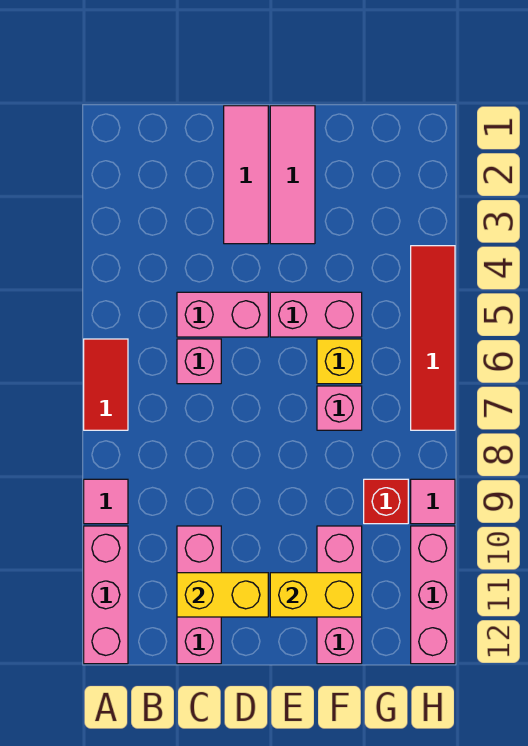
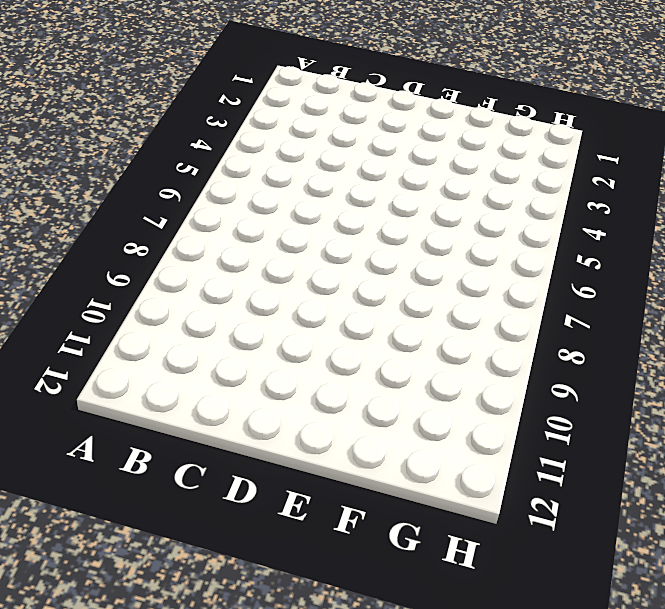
none -> red tile A6:A7 level 1
none -> pink tile A9 level 1
none -> pink brick A10:A12 level 1

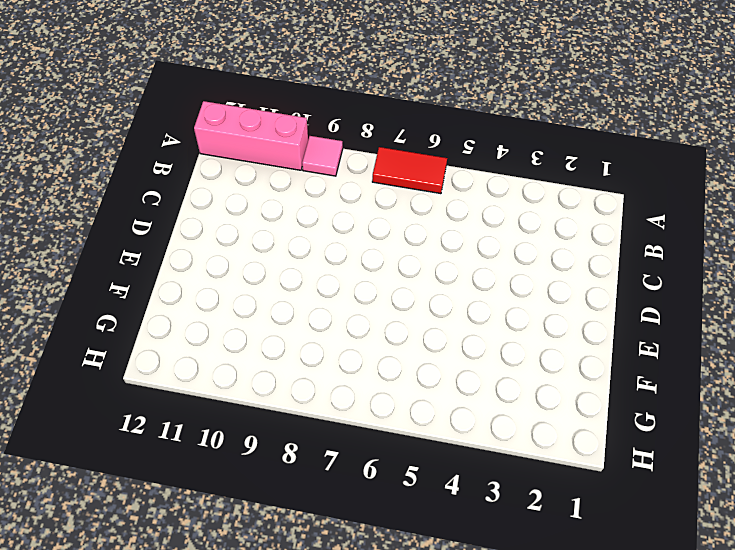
none -> pink brick C5:D5 level 1
none -> pink brick C6 level 1
none -> pink brick C10:C12 level 1

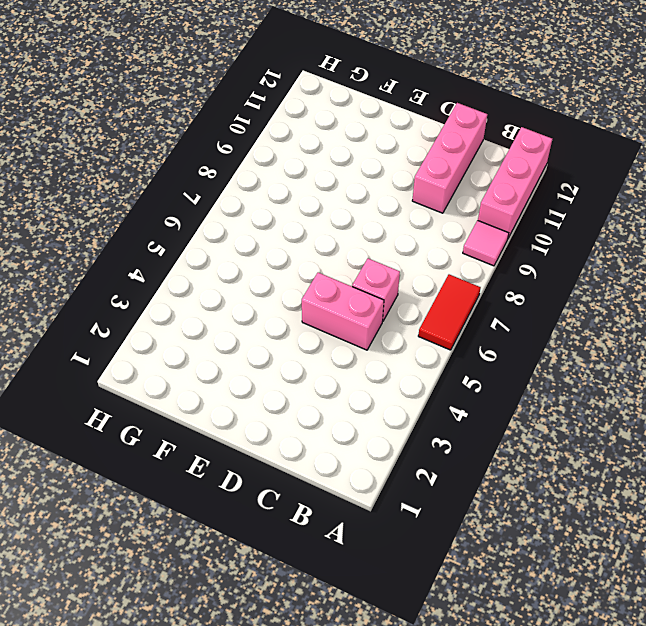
none -> pink tile D1:D3 level 1
none -> pink tile E1:E3 level 1
none -> pink brick E5:F5 level 1

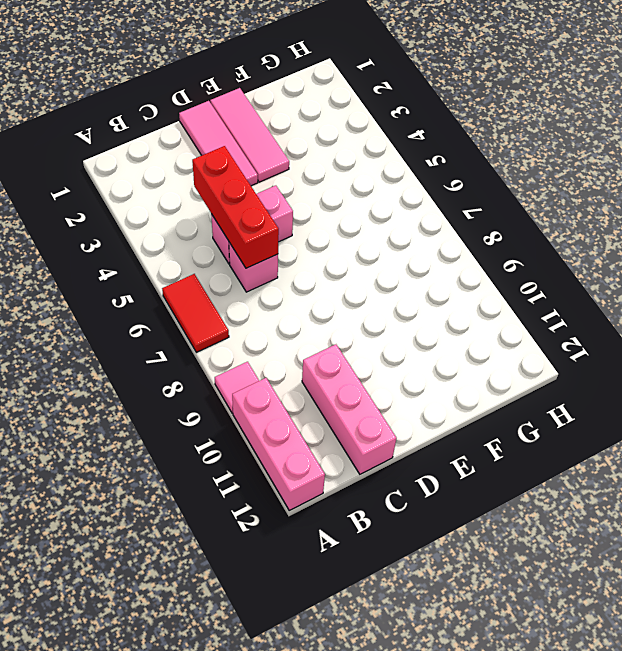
red brick C4:C6 level 2 -> none
none -> pink brick E5:F5 level 1
none -> yellow brick F6 level 1
none -> pink brick F7 level 1

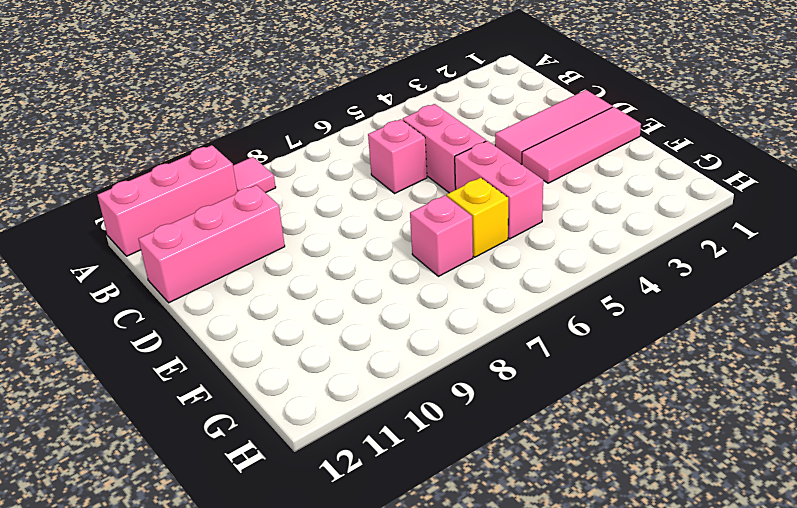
none -> red tile A6:A7 level 1
none -> pink brick F10:F12 level 1
none -> red brick G9 level 1

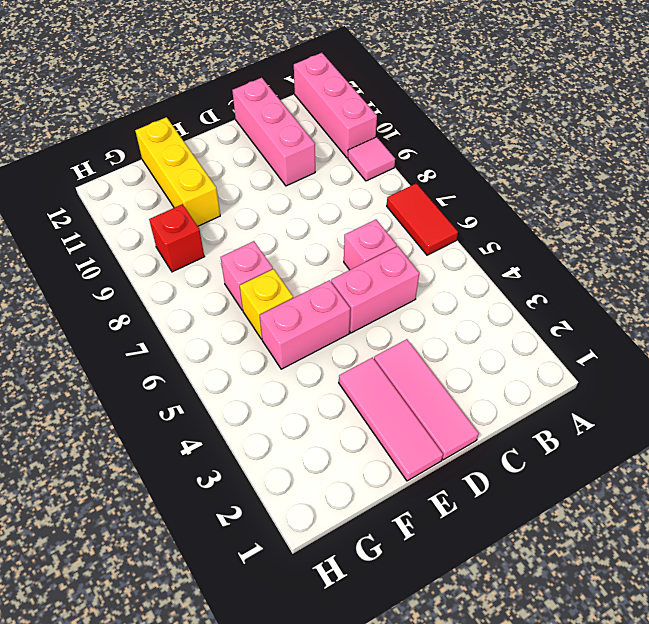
yellow brick F10:F12 level 1 -> pink brick F10:F12 level 1
none -> red tile H4:H7 level 1
none -> pink tile H9 level 1
none -> pink brick H10:H12 level 1

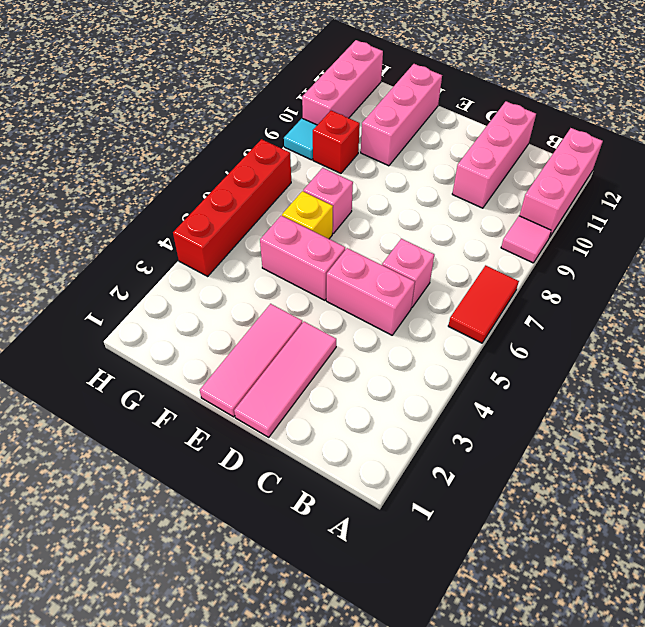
red brick H4:H7 level 1 -> red tile H4:H7 level 1
cyan tile H9 level 1 -> pink tile H9 level 1
none -> yellow brick C11:D11 level 2
none -> yellow brick E11:F11 level 2

